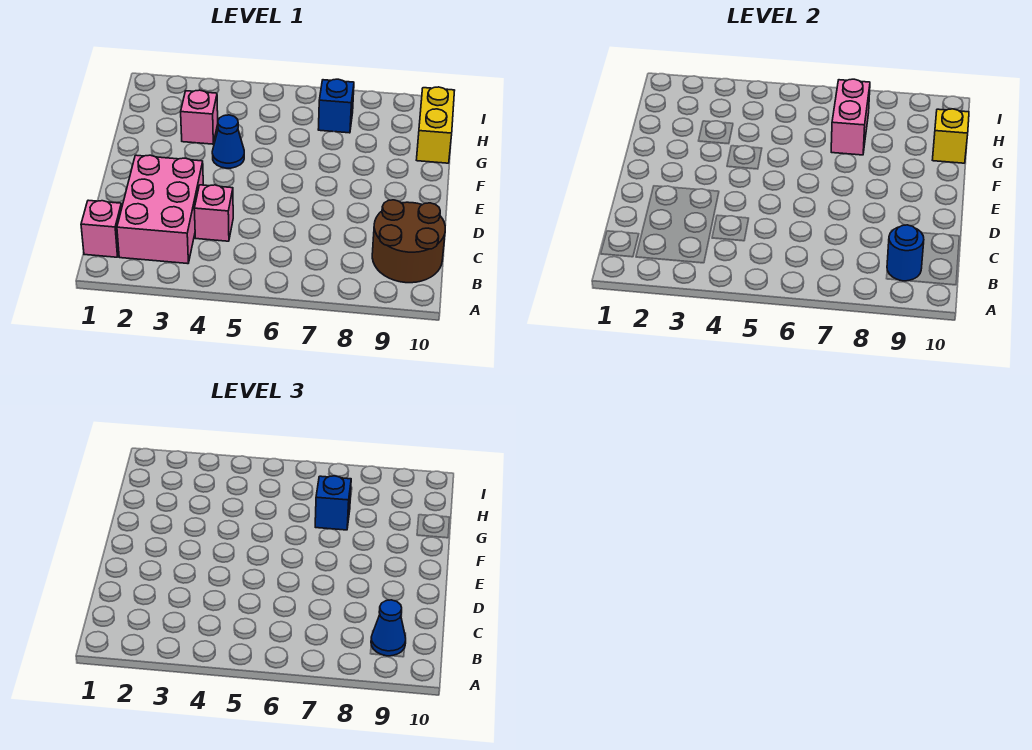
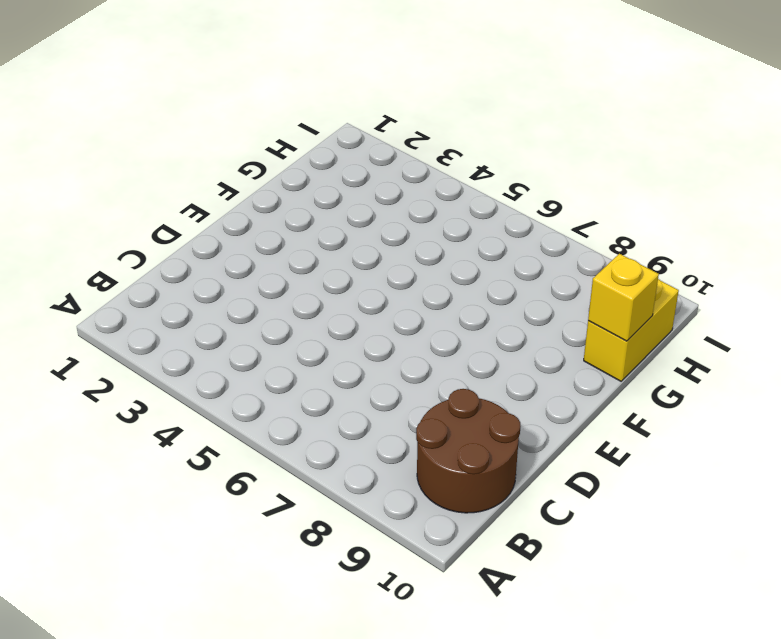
none -> pink brick B1 level 1
none -> pink brick B2:D3 level 1
none -> pink brick C4 level 1

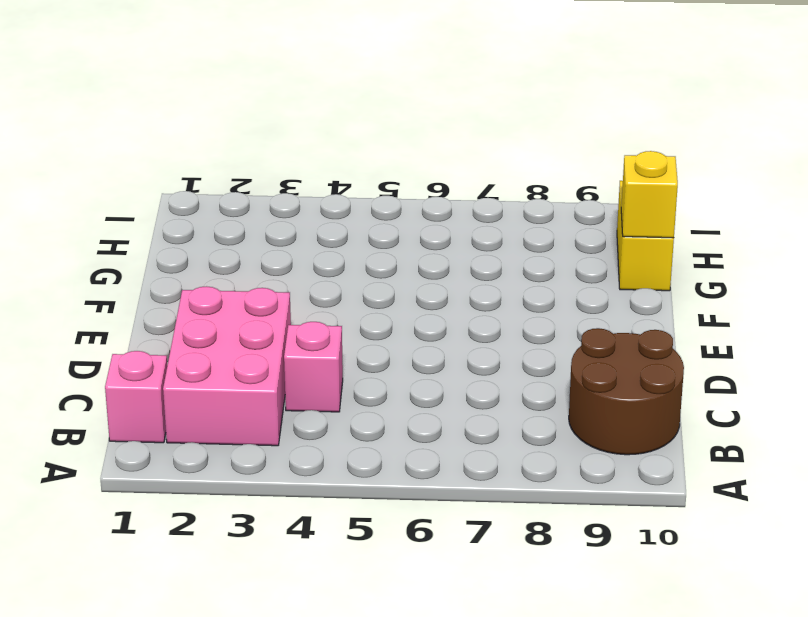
none -> blue cone F4 level 1
none -> pink brick G3 level 1
none -> blue brick H7 level 1

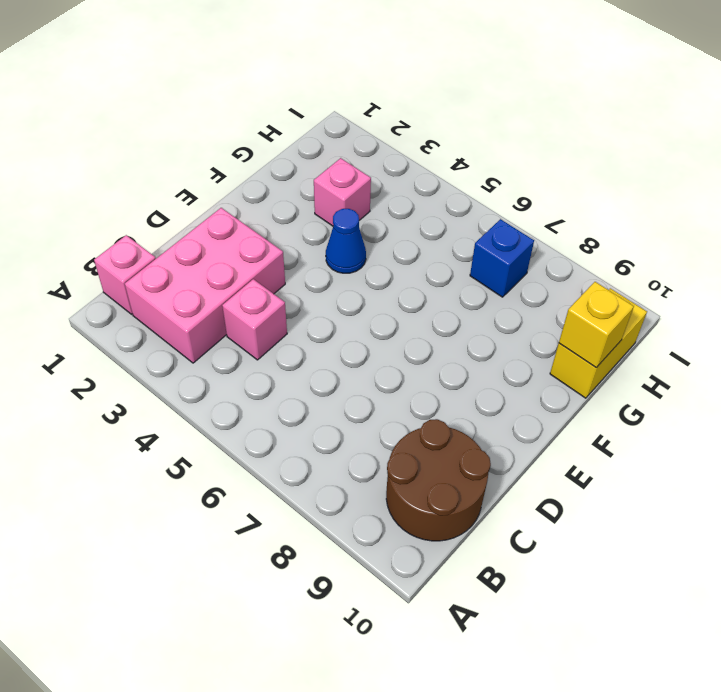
none -> blue round brick B9 level 2
none -> pink brick G7:H7 level 2
none -> blue cone B9 level 3

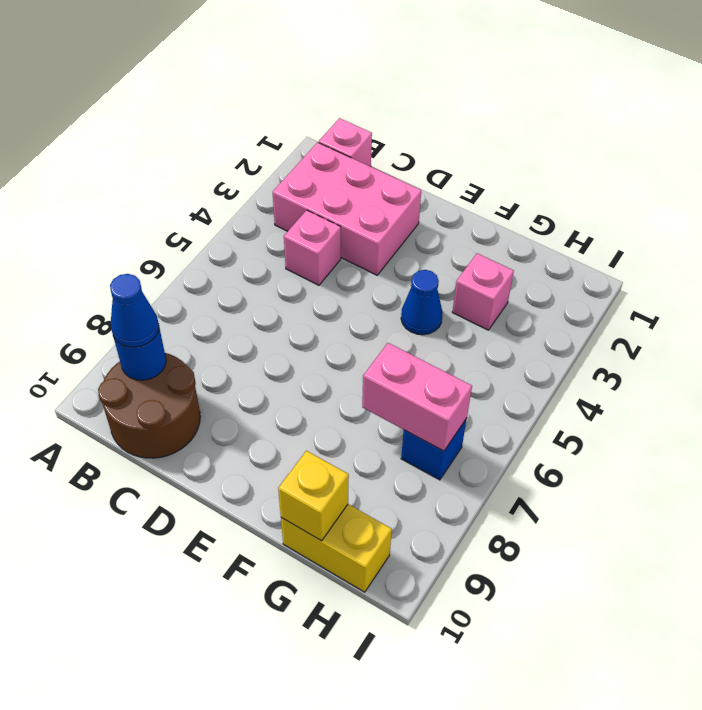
none -> blue brick G7 level 3

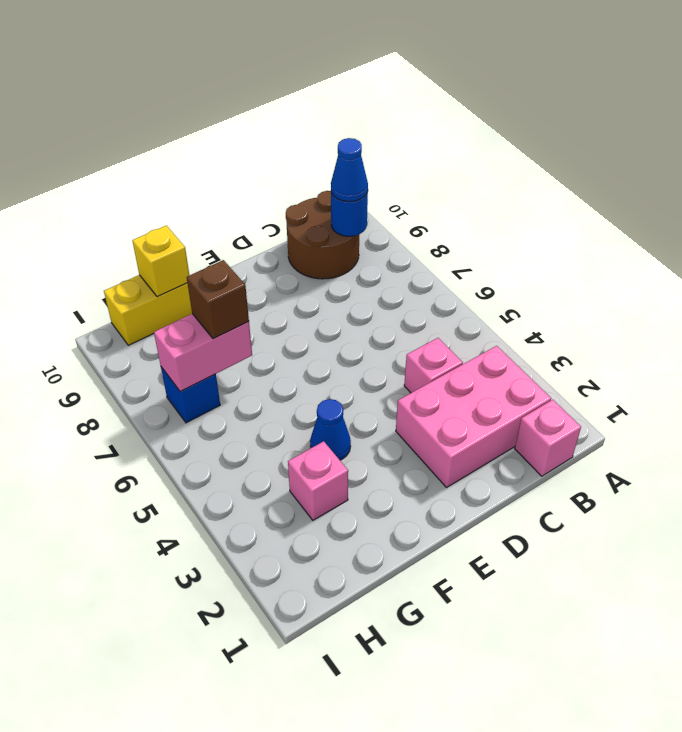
brown brick G7 level 3 -> blue brick G7 level 3

